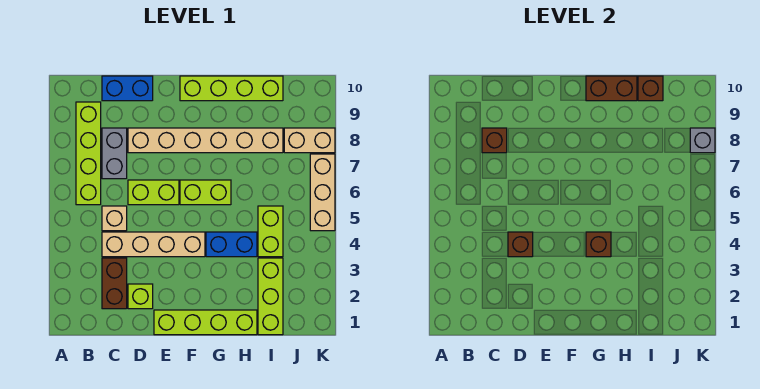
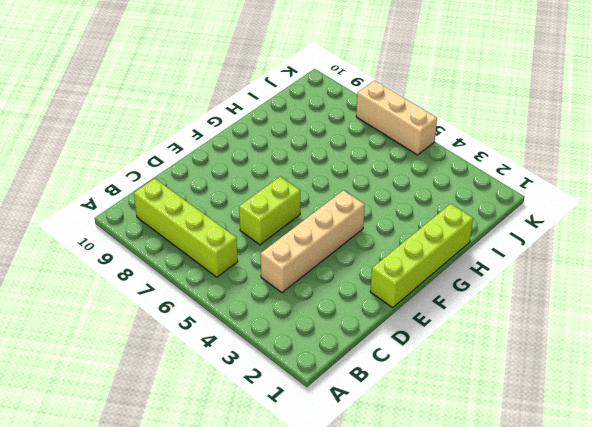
none -> brown brick C2:C3 level 1
none -> tan brick C5 level 1
none -> grey brick C7:C8 level 1

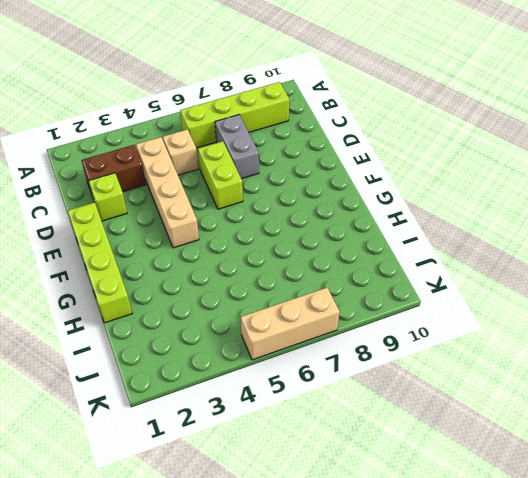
grey brick C7:D7 level 1 -> grey brick C7:C8 level 1
none -> blue brick C10:D10 level 1
none -> tan brick D8:I8 level 1
none -> lime brick F6:G6 level 1

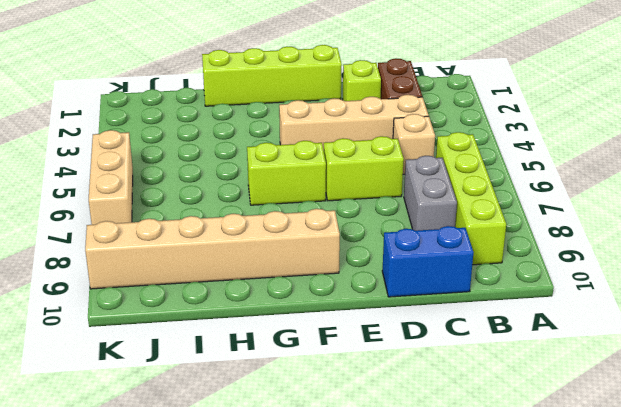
tan brick F9:K9 level 1 -> tan brick D8:I8 level 1
none -> lime brick F10:I10 level 1
none -> blue brick G4:H4 level 1
none -> lime brick I1:I3 level 1

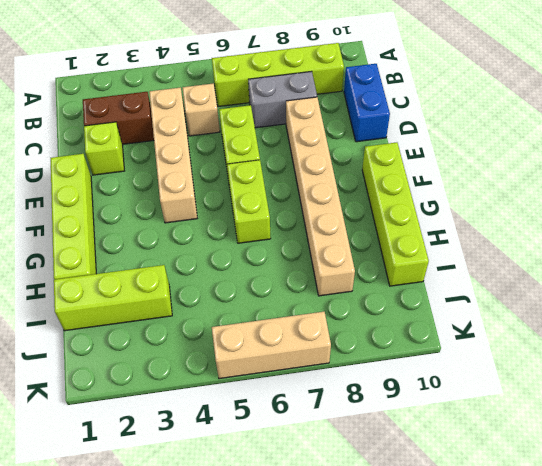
none -> blue brick G4:H4 level 1
none -> lime brick I4:I5 level 1
none -> tan brick J8:K8 level 1

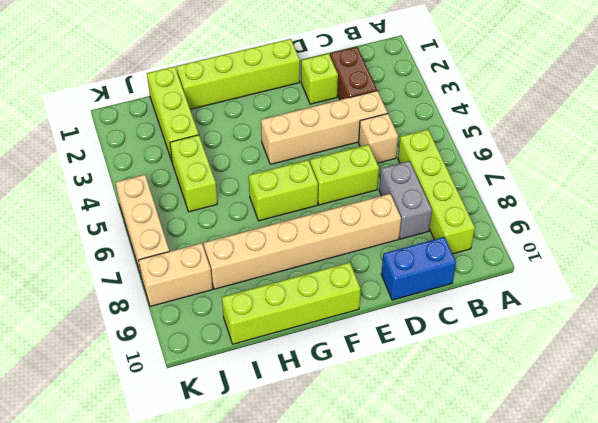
none -> blue brick G4:H4 level 1
none -> brown brick C8 level 2
none -> brown brick D4 level 2

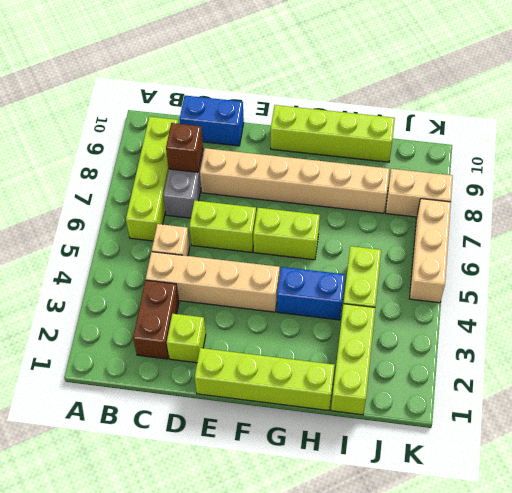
none -> brown brick D4 level 2
none -> brown brick G4 level 2
none -> brown brick G10:H10 level 2

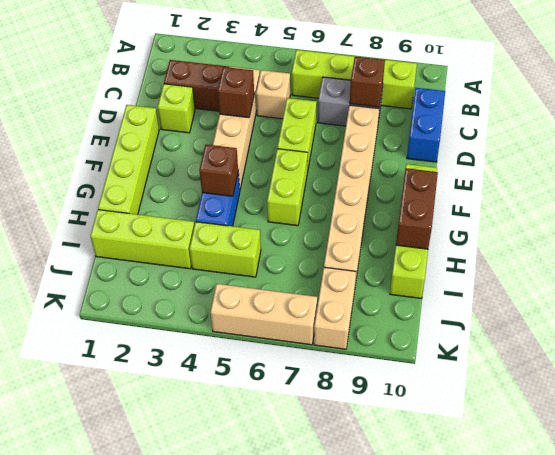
none -> brown brick I10 level 2
none -> grey brick K8 level 2

